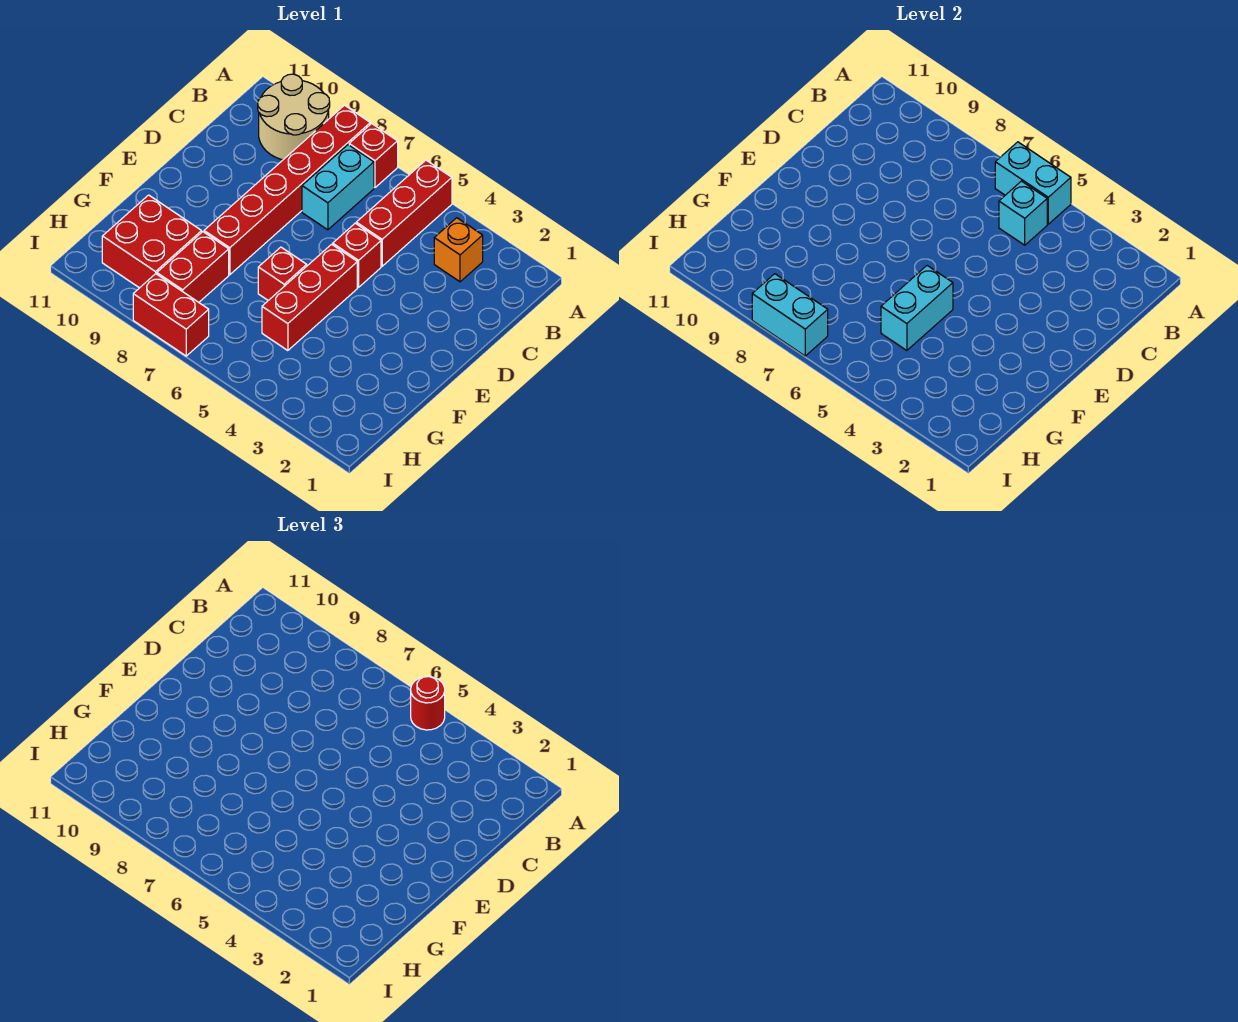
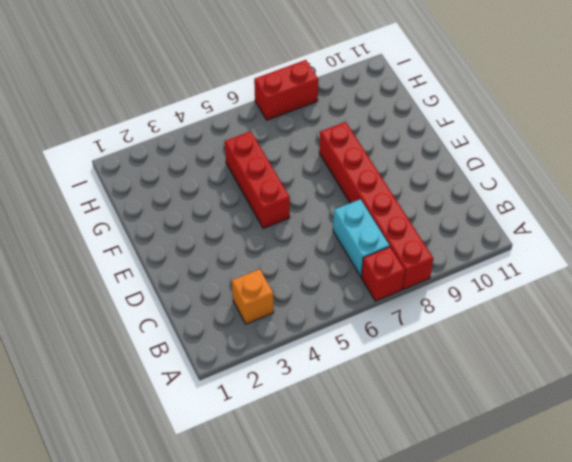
none -> red brick A5:C5 level 1
none -> tan round brick A9:B10 level 1
none -> red brick D5 level 1

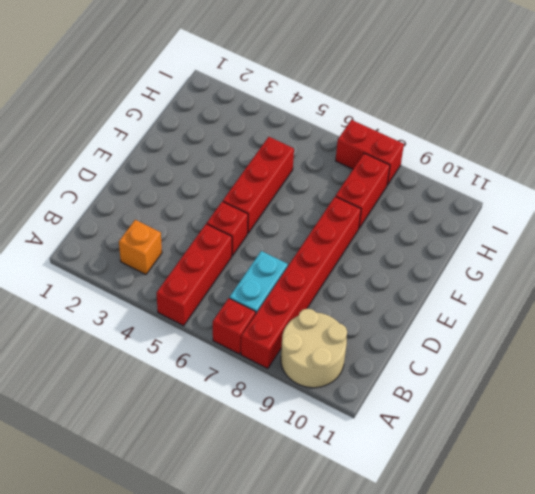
none -> red brick F6 level 1
none -> red brick G9:H10 level 1
none -> cyan brick A5:A6 level 2

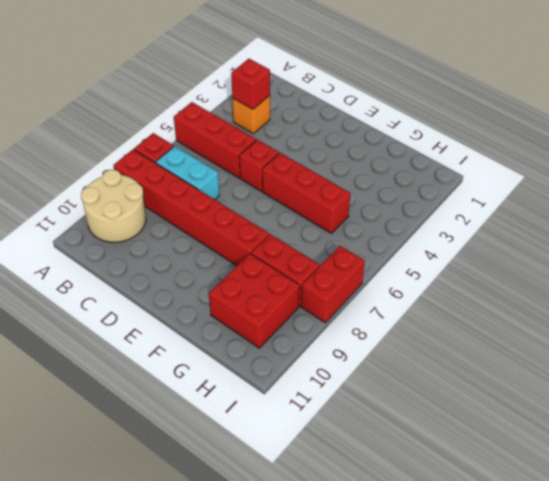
red brick B3 level 2 -> red brick F6 level 1
none -> cyan brick A5:A6 level 2
none -> cyan brick B5 level 2
none -> cyan brick F5:G5 level 2

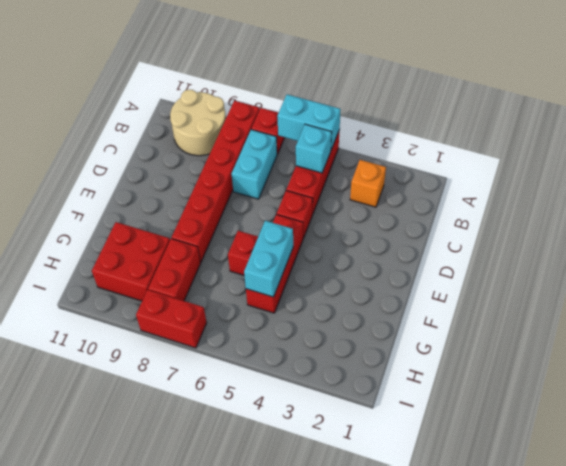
none -> cyan brick I7:I8 level 2
none -> red round brick A5 level 3

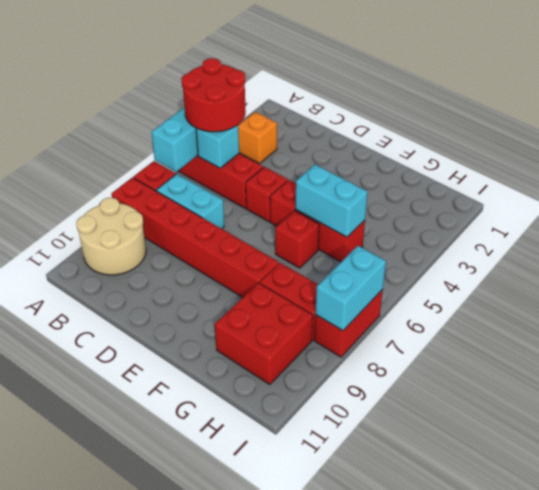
red round brick A4:B5 level 3 -> red round brick A5 level 3

